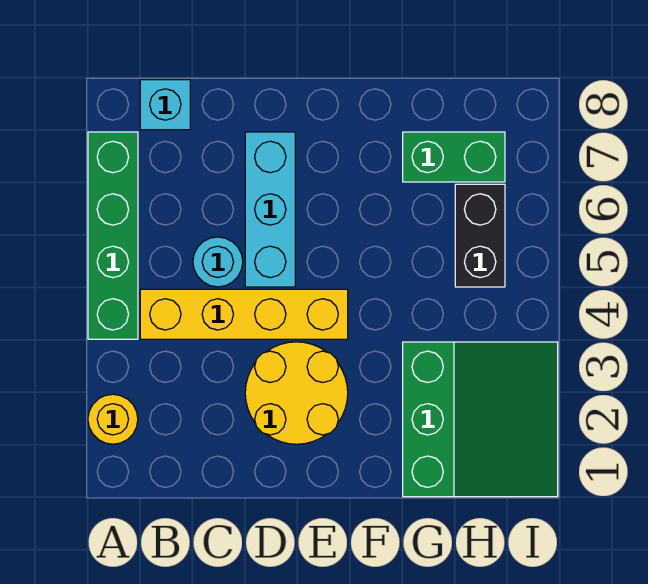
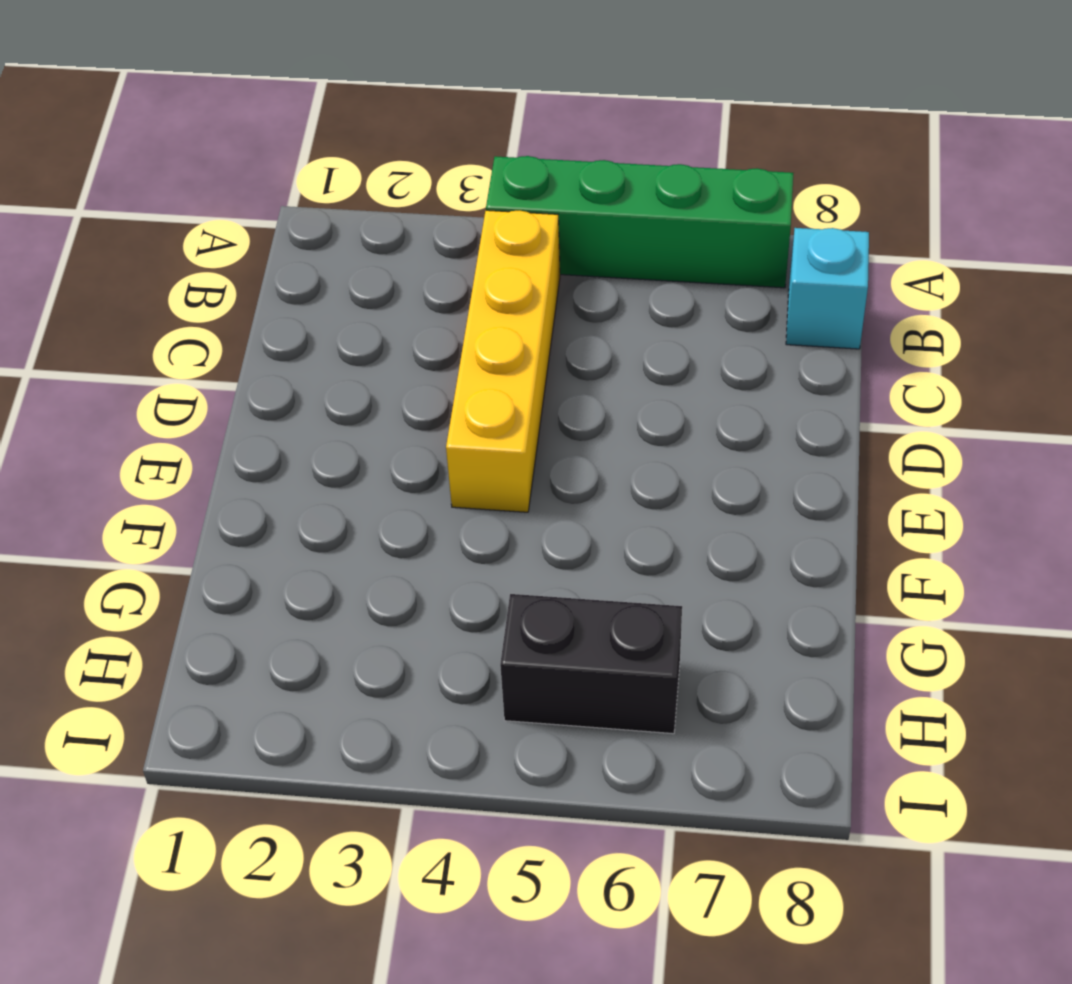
none -> yellow round brick A2 level 1
none -> cyan round brick C5 level 1

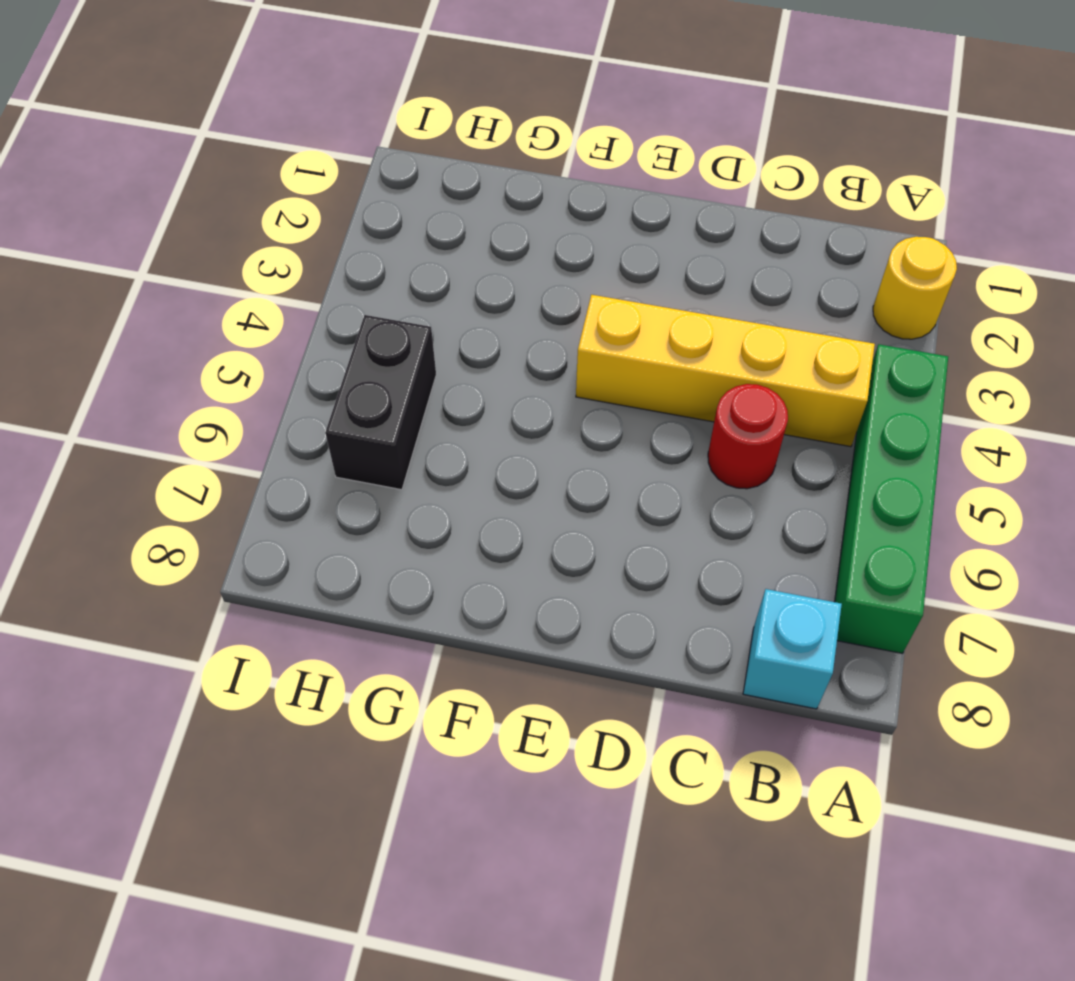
red round brick C5 level 1 -> cyan round brick C5 level 1
none -> yellow round brick D2:E3 level 1
none -> cyan brick D5:D7 level 1

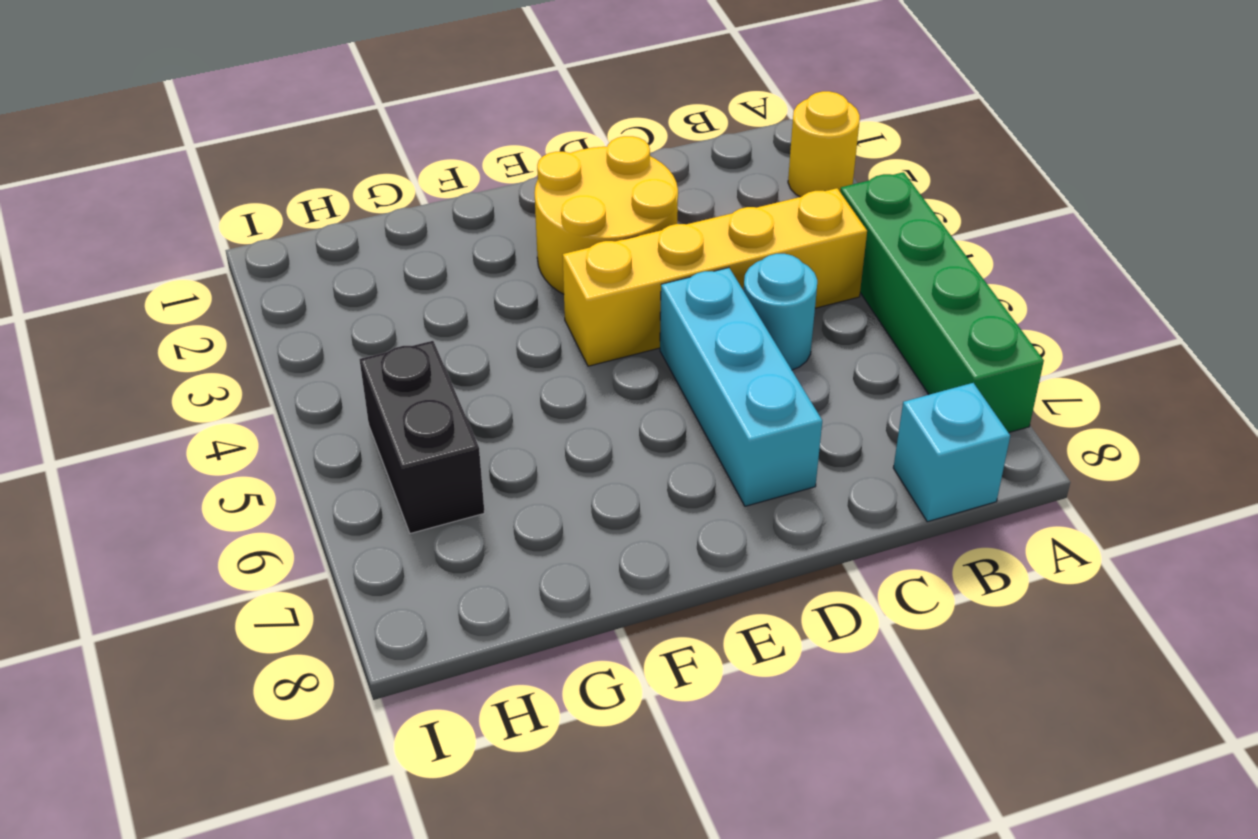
none -> green slope G1:I3 level 1 top G
none -> green brick G7:H7 level 1

